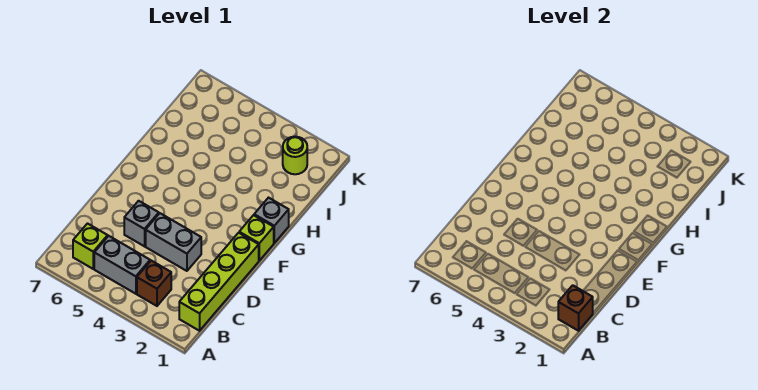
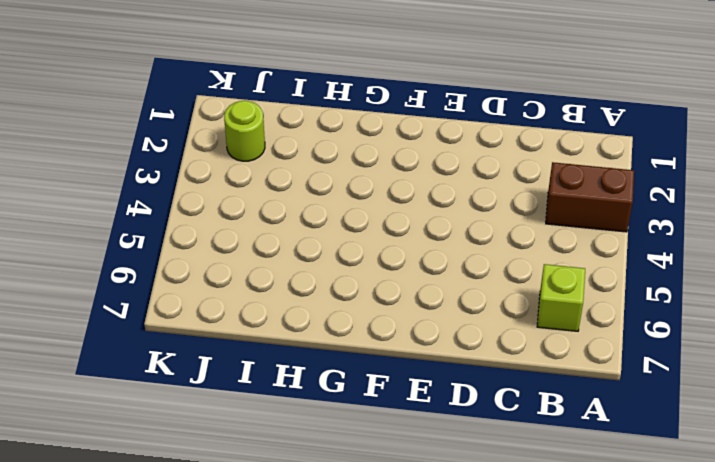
brown brick A3:B3 level 1 -> brown brick B3 level 1
none -> lime brick B1:E1 level 1
none -> grey brick B4:B5 level 1

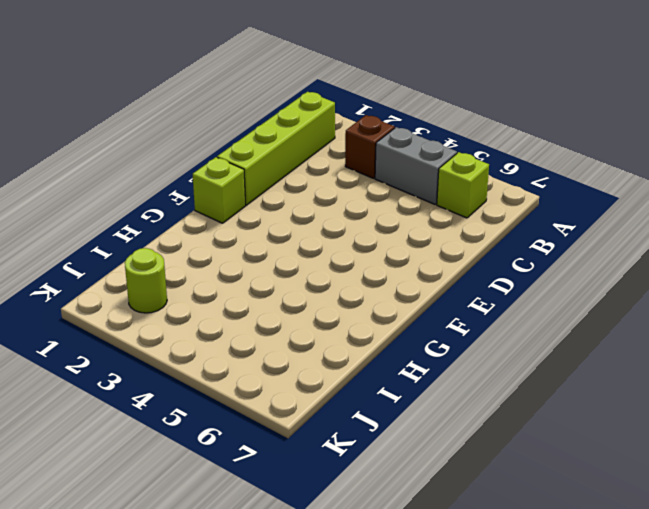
none -> grey brick D3:D4 level 1
none -> grey brick D5 level 1

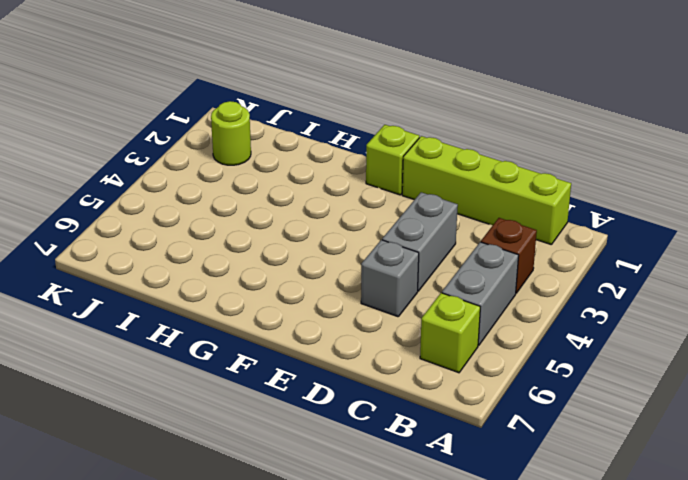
none -> grey brick G1 level 1
none -> brown brick B1 level 2

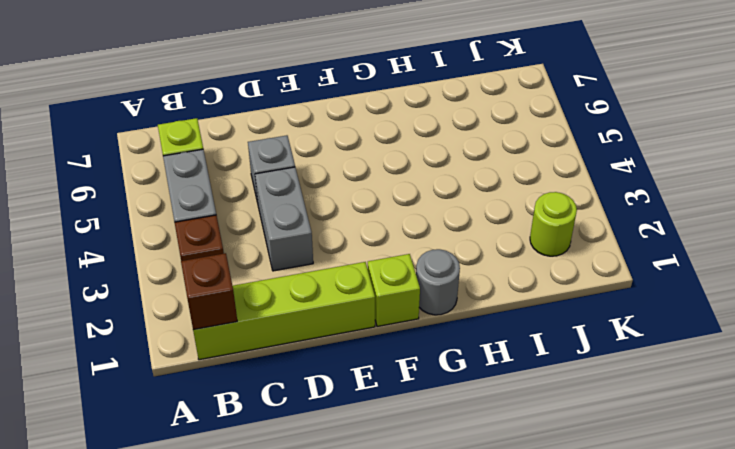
grey round brick G1 level 1 -> grey brick G1 level 1

